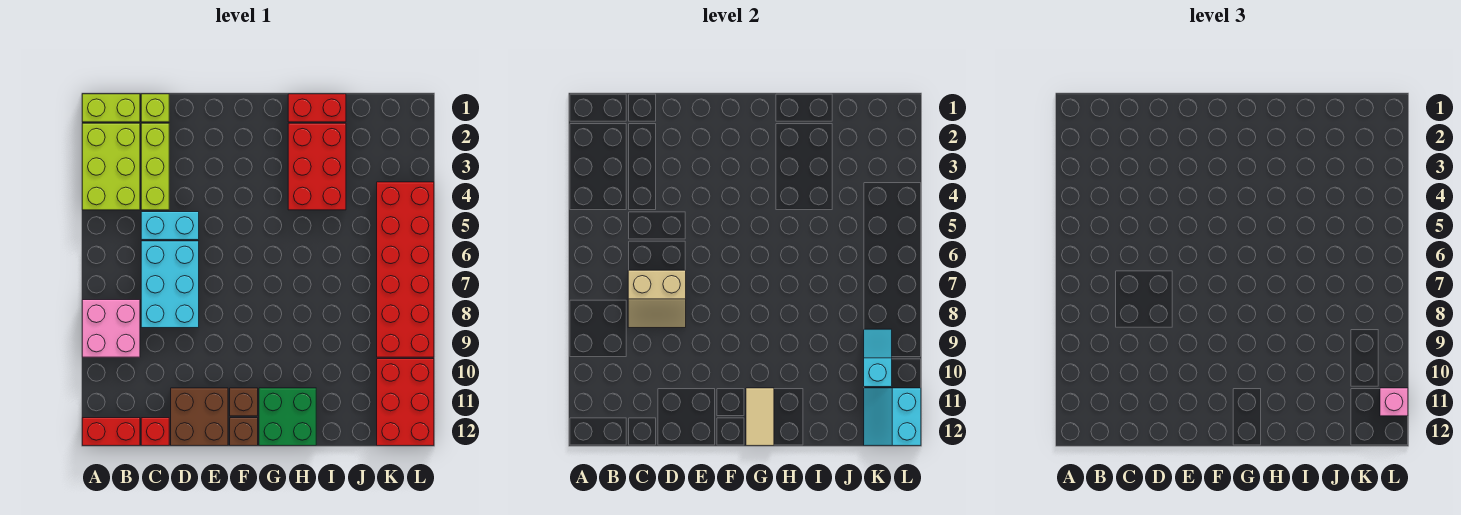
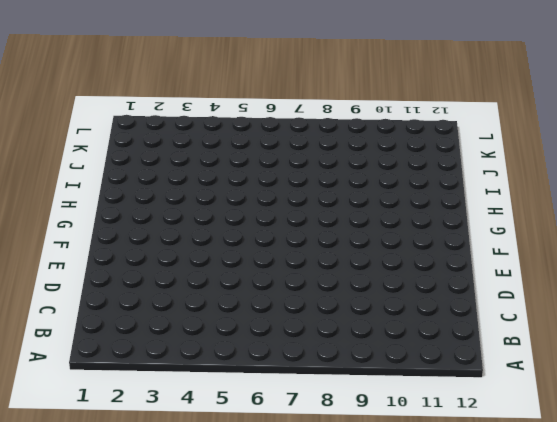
none -> lime brick A1:B1 level 1
none -> lime brick A2:B4 level 1
none -> pink brick A8:B9 level 1

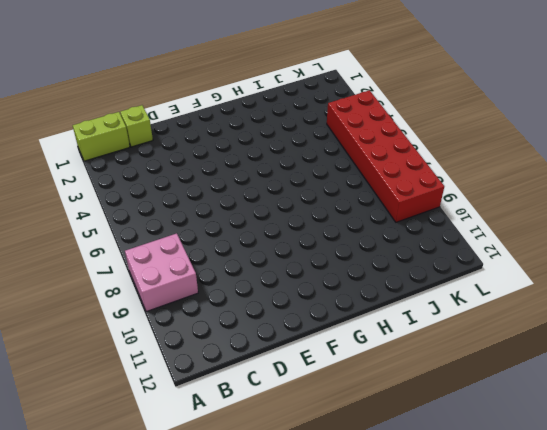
none -> lime brick A2:B4 level 1
none -> red brick A12:B12 level 1
none -> lime brick C2:C4 level 1

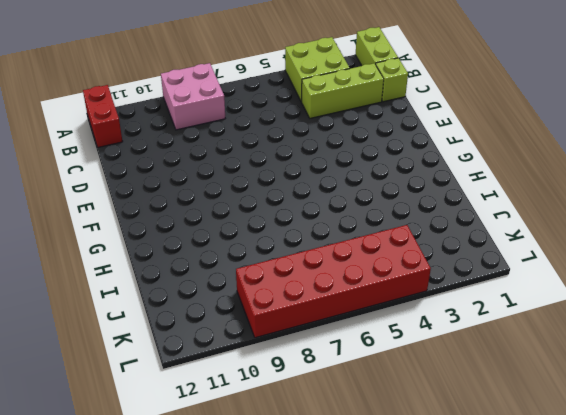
lime brick A3:B4 level 1 -> lime brick A2:B4 level 1
none -> cyan brick C5:D5 level 1
none -> cyan brick C6:D8 level 1
none -> red brick C12 level 1

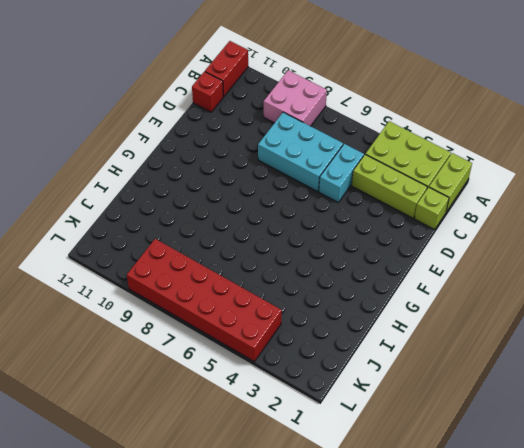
none -> brown brick D11:E12 level 1
none -> brown brick F11 level 1
none -> brown brick F12 level 1

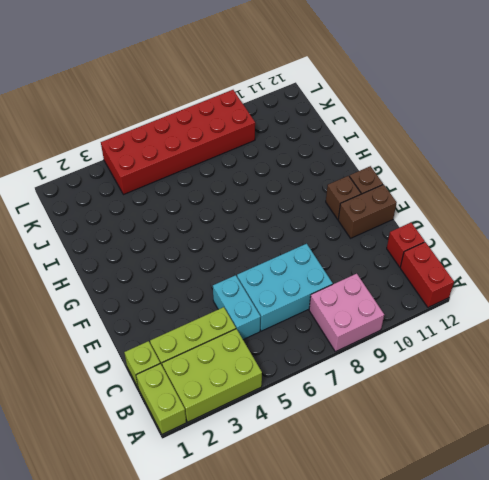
brown brick E11:E12 level 1 -> brown brick D11:E12 level 1
none -> green brick G11:H12 level 1
none -> red brick H1:I1 level 1
none -> red brick H2:I4 level 1

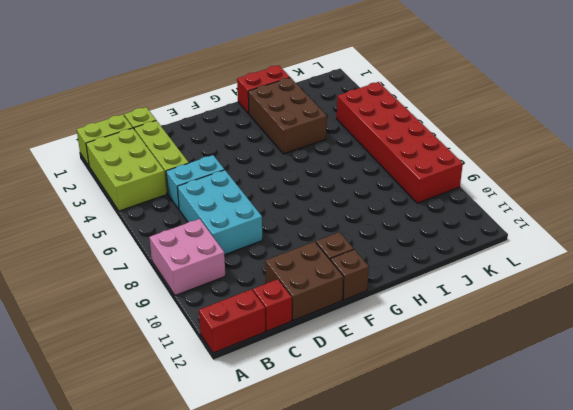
brown brick H2:I4 level 1 -> red brick H2:I4 level 1
none -> green brick G11:H12 level 1
none -> red brick K10:L12 level 1
none -> tan slope C7:D8 level 2 top 7

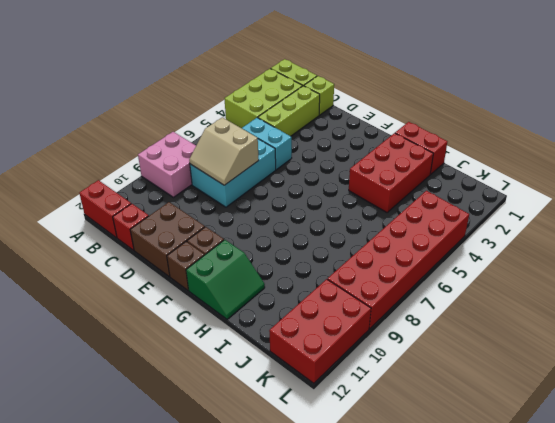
green slope G11:H12 level 1 top G -> green brick G11:H12 level 1
none -> tan tile G11:G12 level 2
none -> cyan slope K9:K10 level 2 top 10
none -> cyan slope K11:L12 level 2 top L

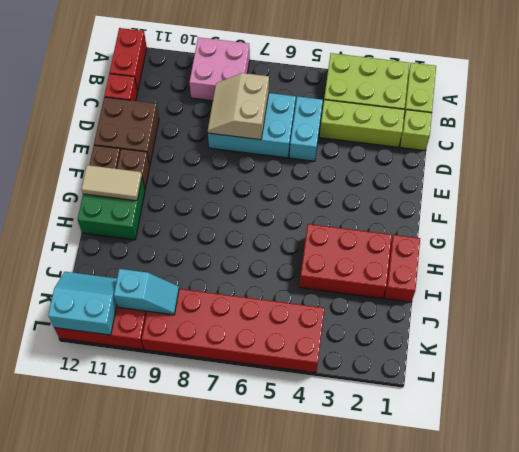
none -> pink brick L11 level 3

